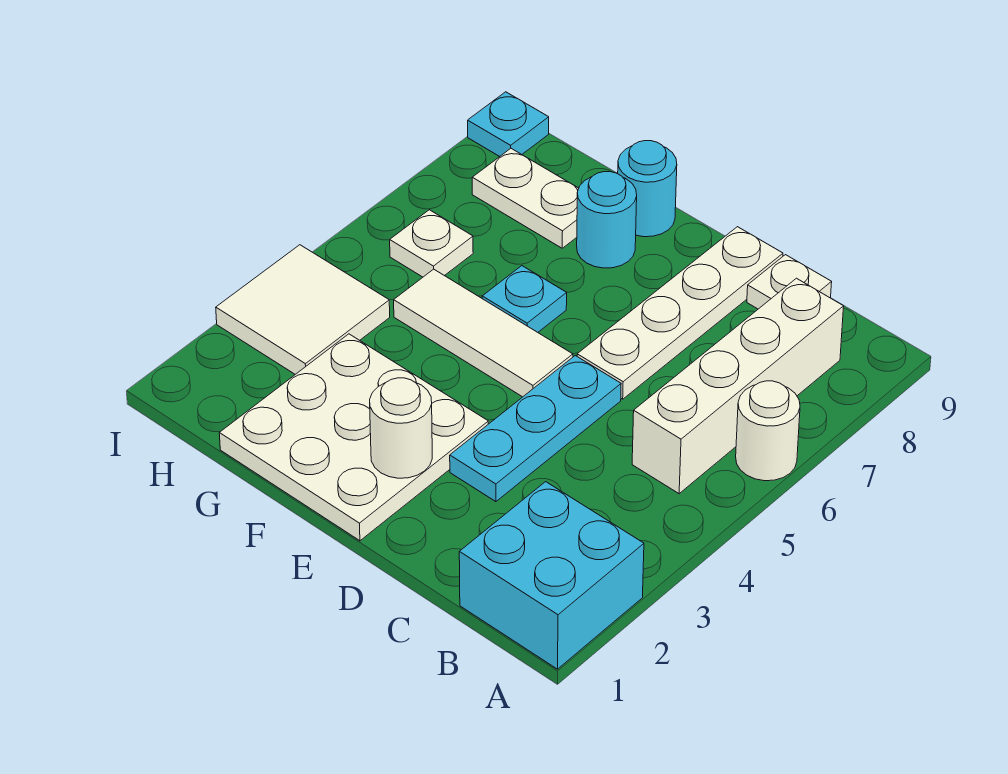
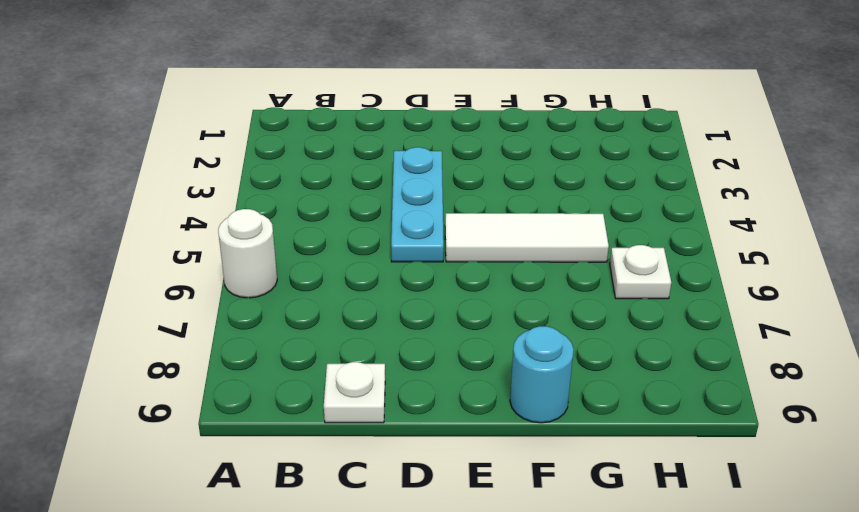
none -> cyan brick A1:B2 level 1
none -> white brick B5:B8 level 1
none -> white plate D6:D9 level 1

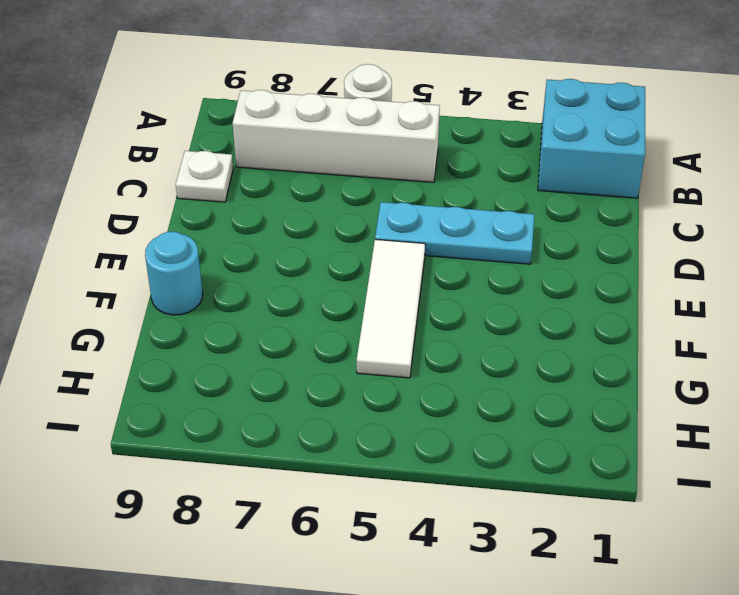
none -> white plate D6:D9 level 1
none -> white plate E1:G3 level 1
none -> cyan plate F6 level 1

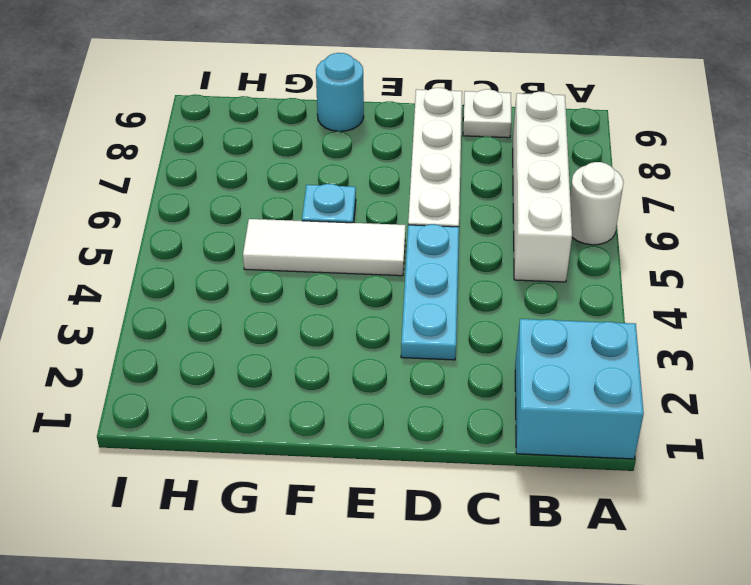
none -> white plate E1:G3 level 1
none -> cyan round brick F8 level 1
none -> white plate G8:H8 level 1

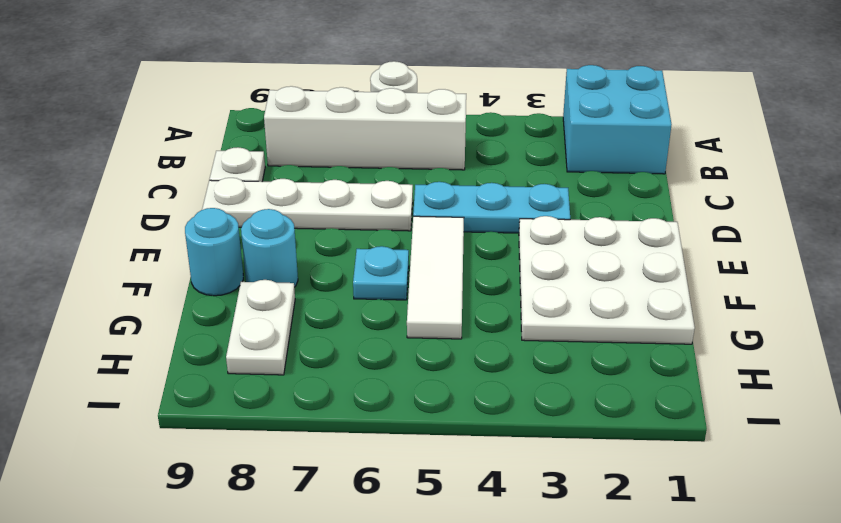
none -> white tile H3:I4 level 1
none -> white plate H6 level 1
none -> cyan plate I9 level 1

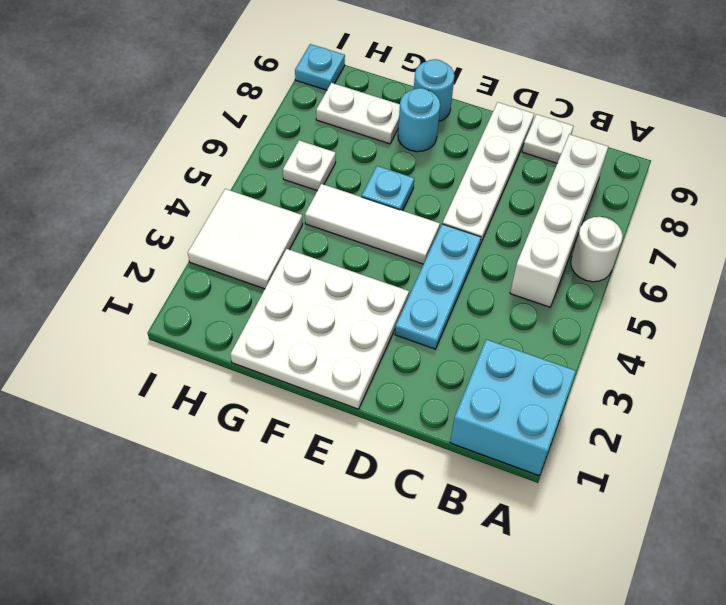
none -> white round brick E2 level 2

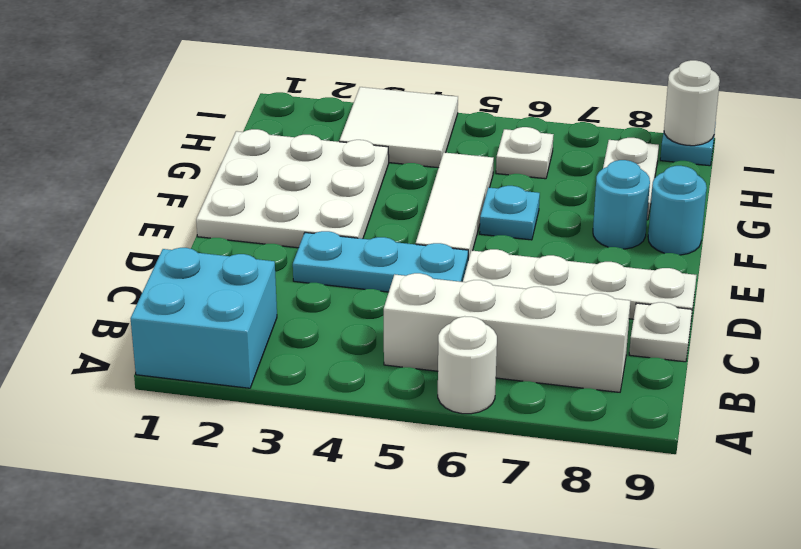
white round brick I9 level 2 -> white round brick E2 level 2

